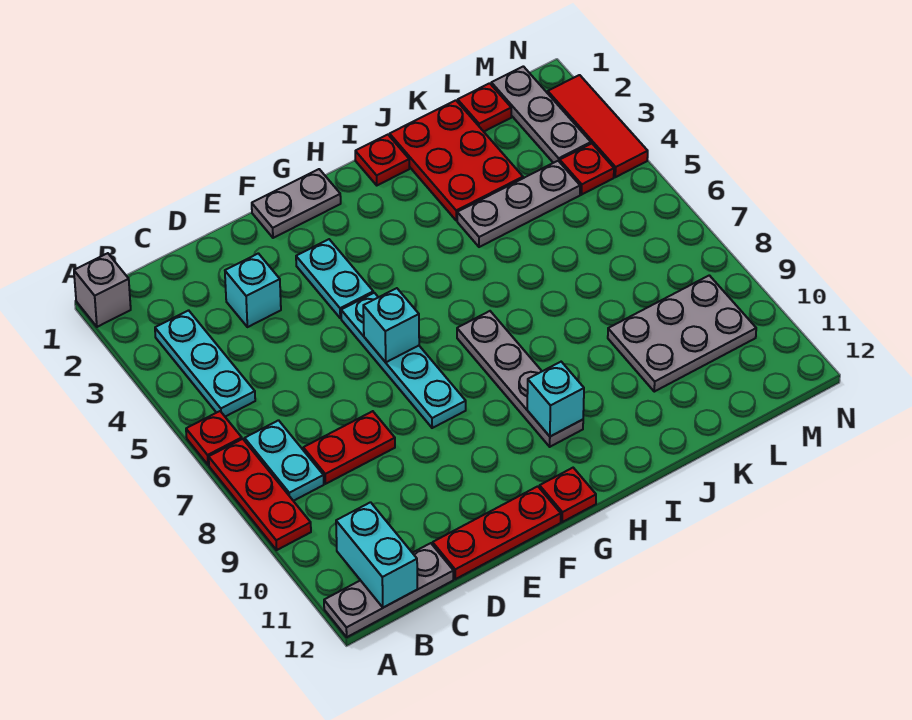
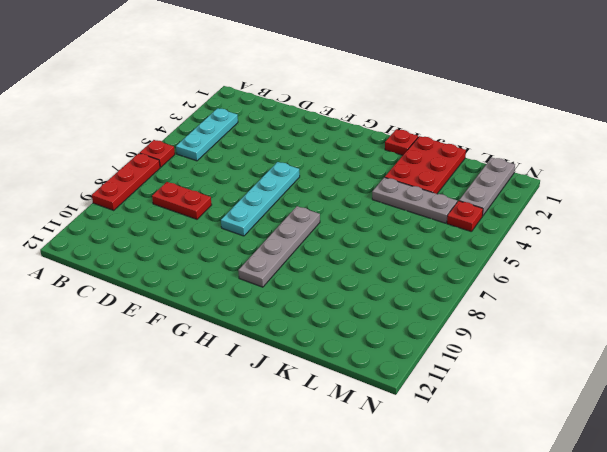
none -> grey brick A1 level 1
none -> grey plate A12:C12 level 1
none -> cyan plate B7:B8 level 1

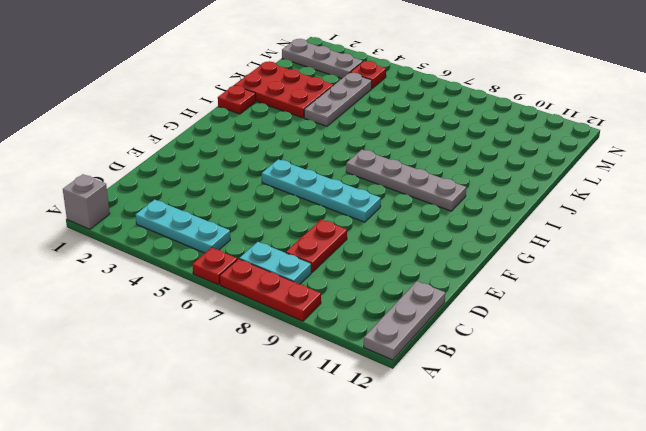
none -> cyan brick D3 level 1
none -> red plate D12:F12 level 1
none -> grey plate F1:G1 level 1

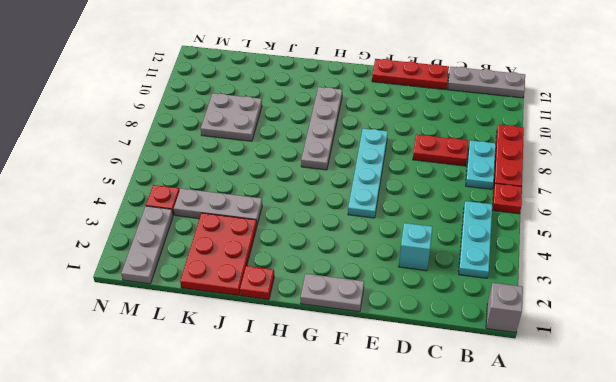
grey plate K8:L9 level 1 -> grey plate K9:M10 level 1
none -> cyan plate F3:F4 level 1
none -> red plate G12 level 1
none -> red plate L1 level 1

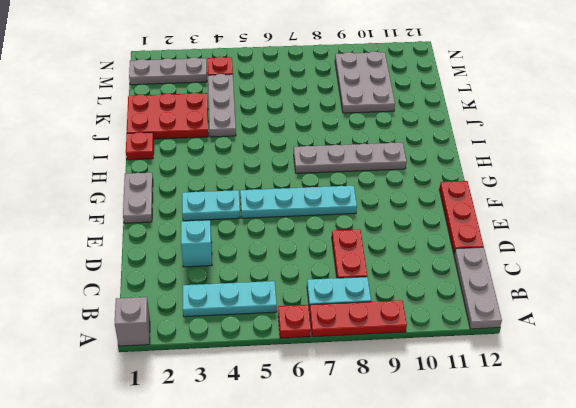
none -> red plate G12 level 1
none -> red plate L1 level 1
none -> red tile N2:N4 level 1

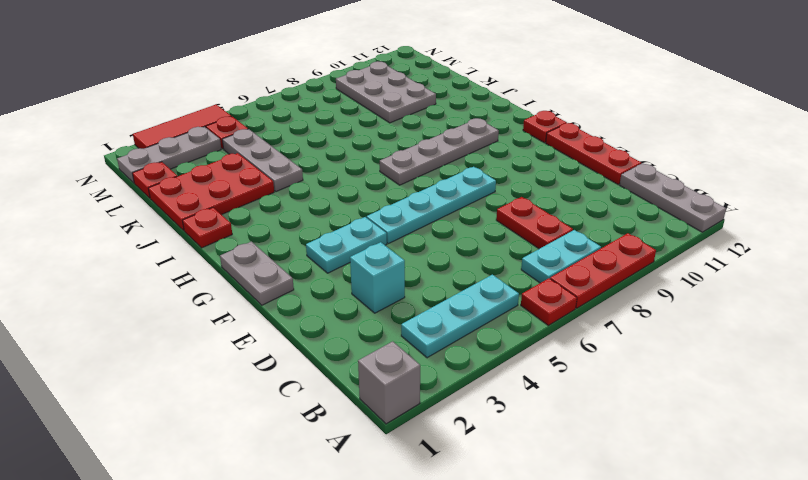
none -> cyan brick B11:B12 level 2
none -> cyan brick F6 level 2
none -> cyan brick H10 level 2

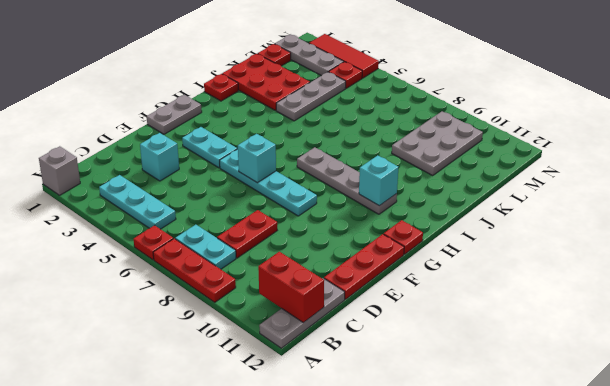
red brick B11:B12 level 2 -> cyan brick B11:B12 level 2

